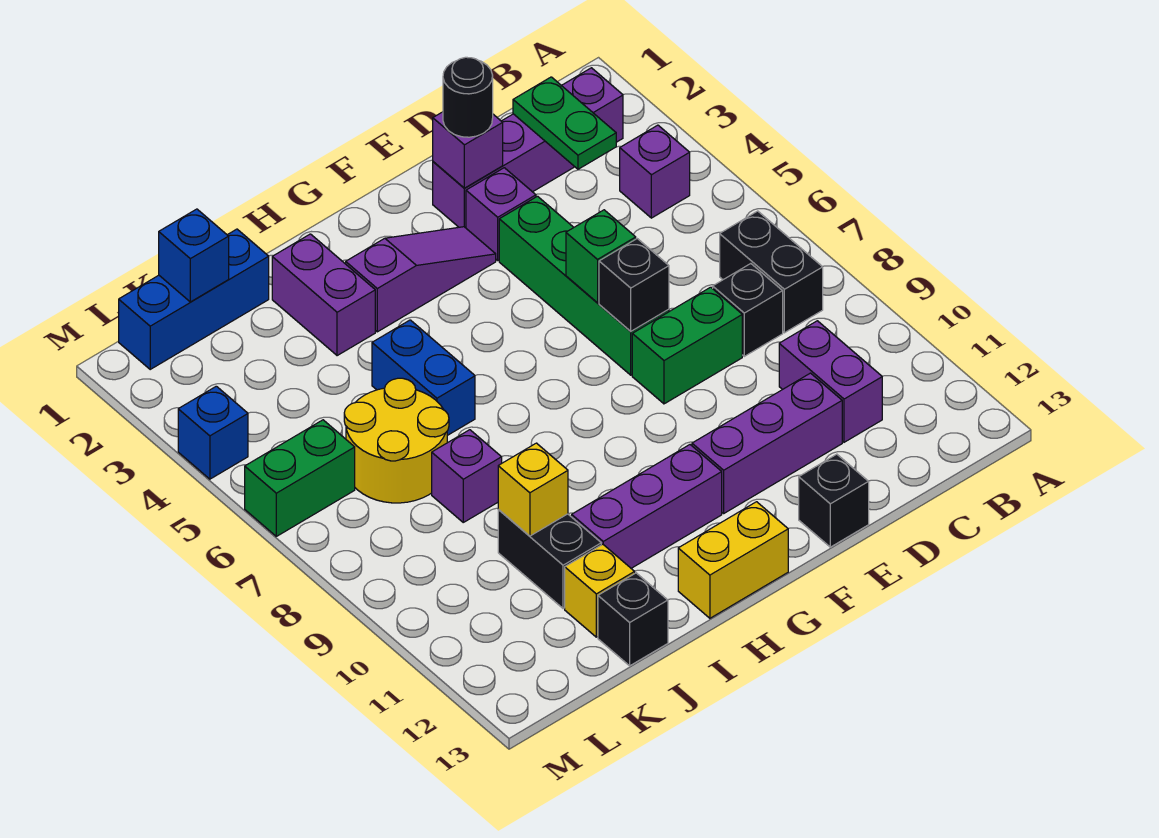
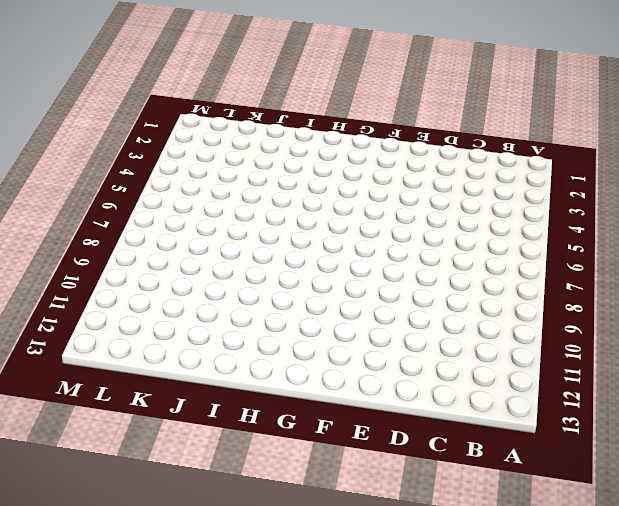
none -> purple brick B2:E2 level 1
none -> purple brick B4 level 1
none -> black brick B7:B8 level 1
none -> black brick C8 level 1

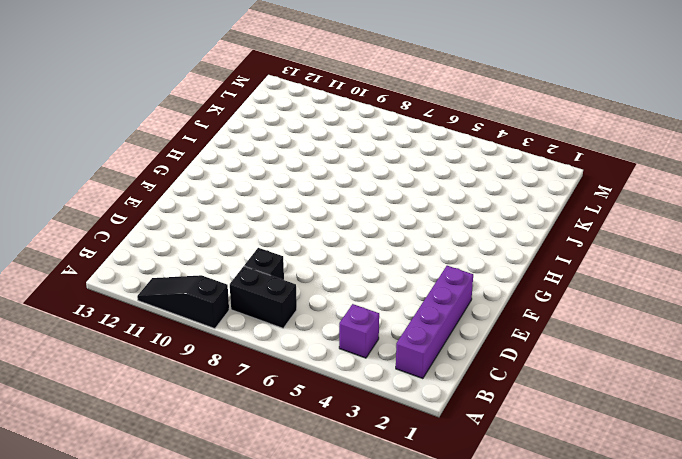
black slope A9:A11 level 1 top 9 -> none
none -> purple brick C10:C11 level 1
none -> green brick D8:E8 level 1
none -> purple brick D11:F11 level 1
none -> purple brick E3 level 1

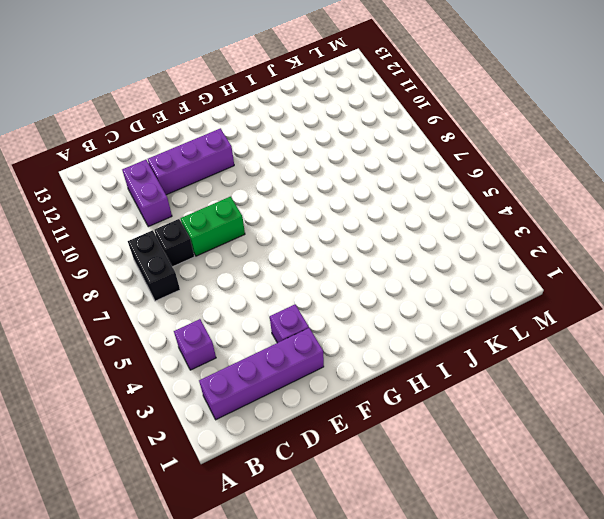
none -> green brick E4:E7 level 1
none -> black brick E13 level 1
none -> purple slope F3:H3 level 1 top H
none -> purple brick G11:I11 level 1

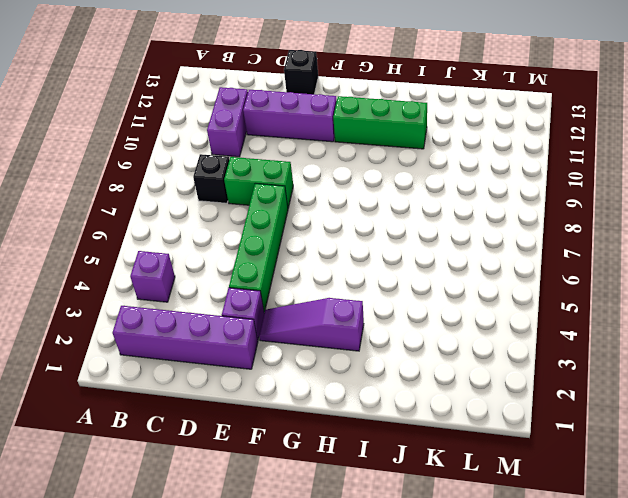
green brick G11:I11 level 1 -> purple brick G11:I11 level 1
none -> black brick B7:B8 level 1
none -> yellow brick G13:H13 level 1
none -> purple brick I2:I3 level 1
none -> blue brick I5:I6 level 1

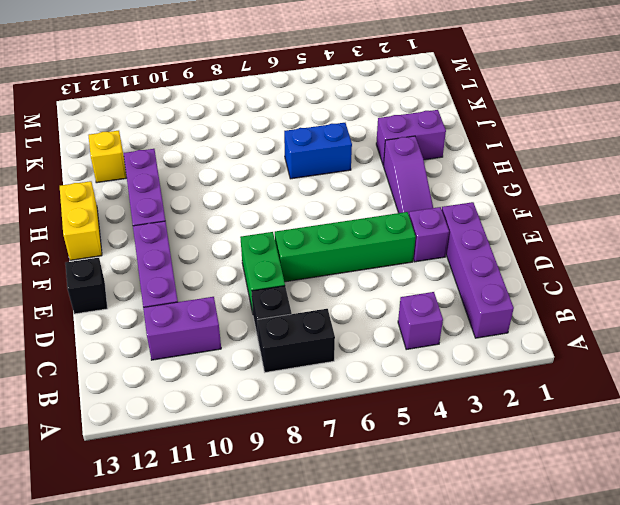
none -> blue brick J1:L1 level 1
none -> yellow round brick J6:K7 level 1
none -> purple brick J8 level 1
none -> black brick J10:J11 level 1

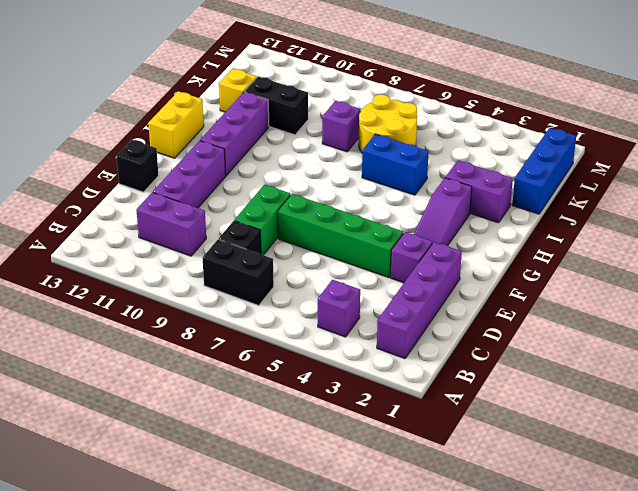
none -> black brick J13 level 1
none -> green brick L6:M6 level 1
none -> blue brick M4 level 1
none -> green plate C2:C3 level 2

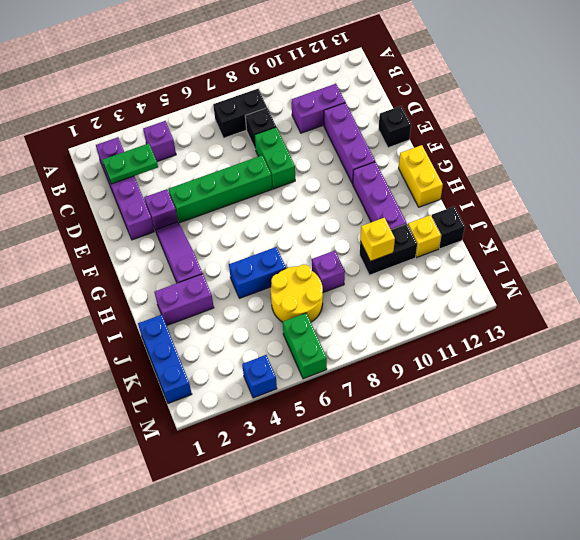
none -> purple brick E2 level 2
none -> green brick E6 level 2
none -> black brick E7 level 2
none -> blue brick K1 level 2

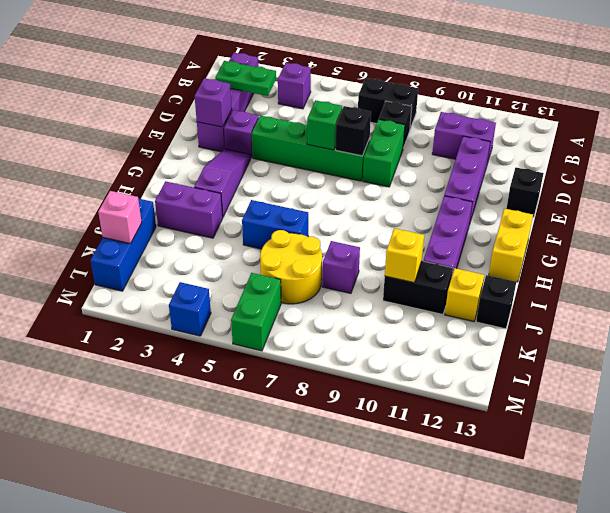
pink brick K1 level 2 -> blue brick K1 level 2
none -> black round brick E2 level 3

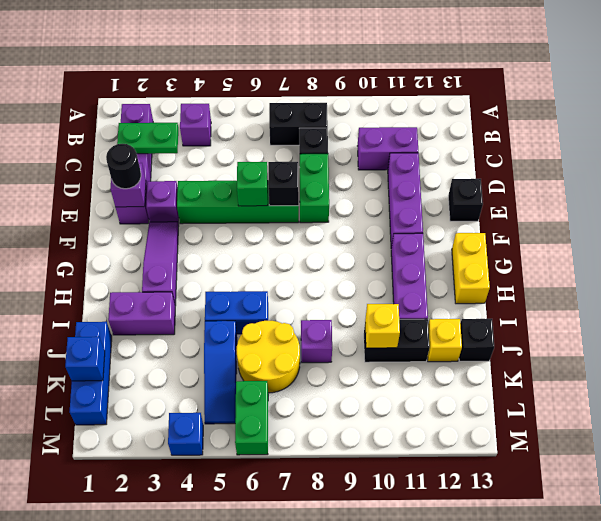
blue slope J5:L5 level 1 top J -> none

